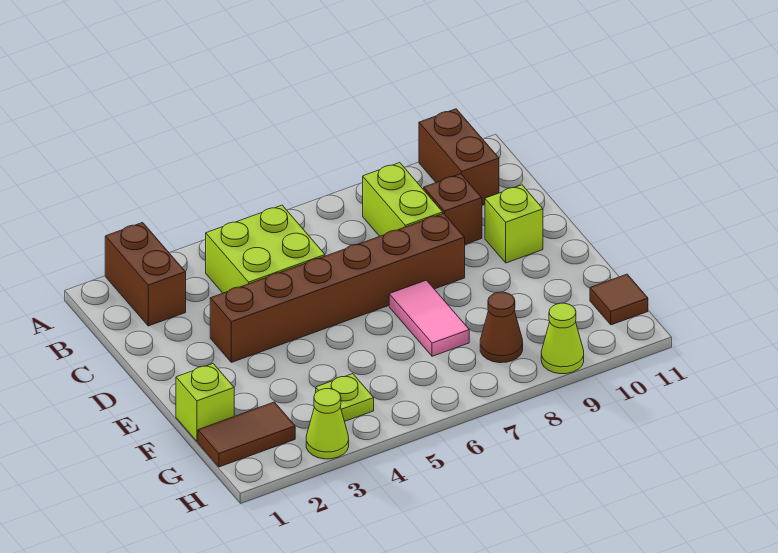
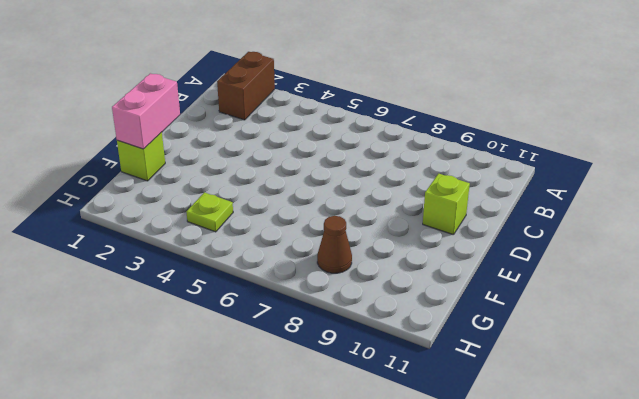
pink brick E1:F1 level 2 -> none
none -> brown brick A10:B10 level 1
none -> lime brick B4:C5 level 1
none -> lime brick B8:C8 level 1

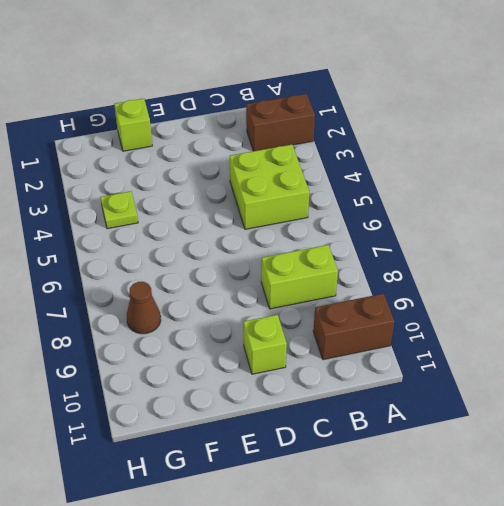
none -> brown brick C9 level 1
none -> brown brick D3:D8 level 1
none -> pink tile E7:F7 level 1

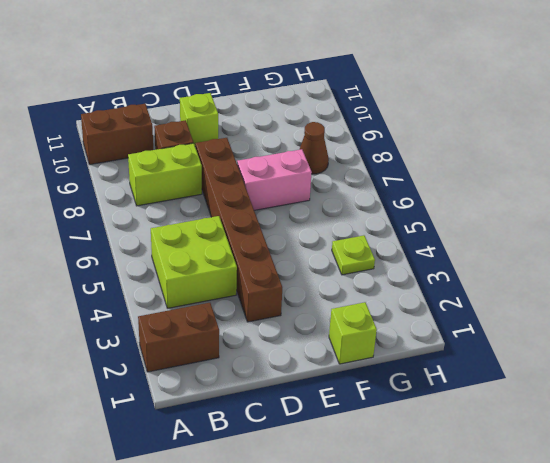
pink brick E7:F7 level 1 -> pink tile E7:F7 level 1
none -> brown tile G1:G2 level 1
none -> brown tile G11 level 1
none -> lime cone H3 level 1

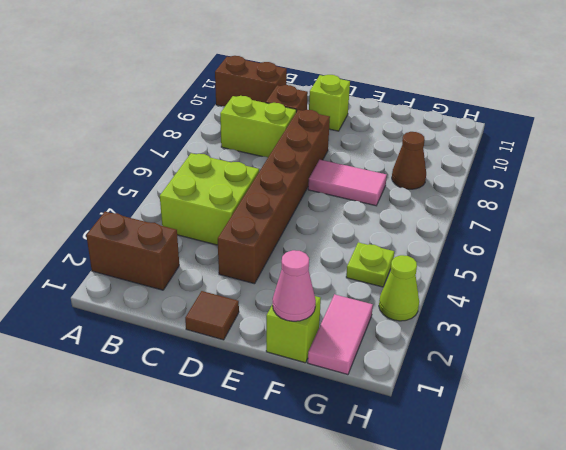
brown tile D1 level 1 -> brown tile G11 level 1
pink cone F1 level 2 -> none
pink tile G1:G2 level 1 -> brown tile G1:G2 level 1
none -> lime cone H9 level 1

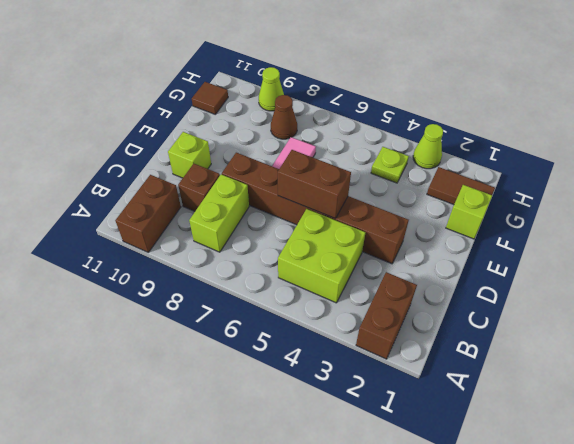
brown brick D5:D6 level 2 -> none

